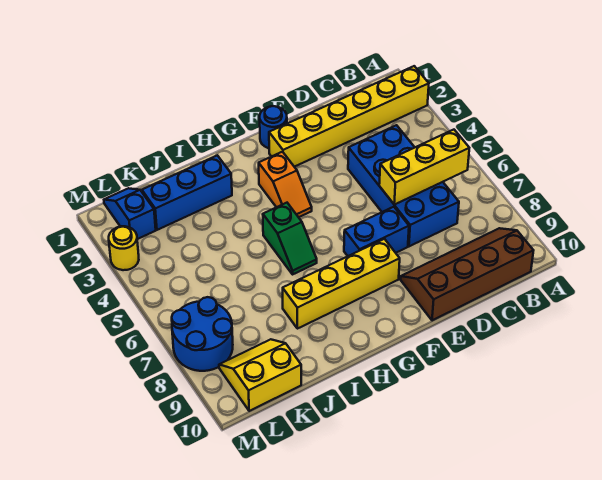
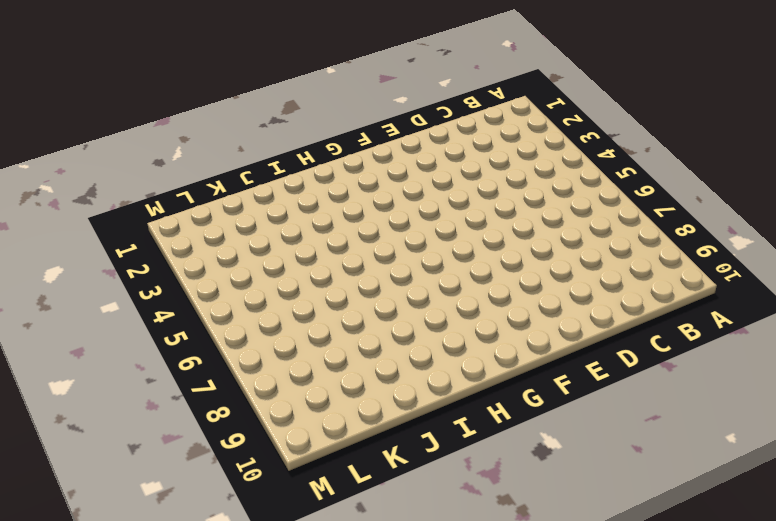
none -> yellow brick A2:F2 level 1
none -> brown slope B9:E10 level 1 top 10
none -> blue brick C4:D7 level 1

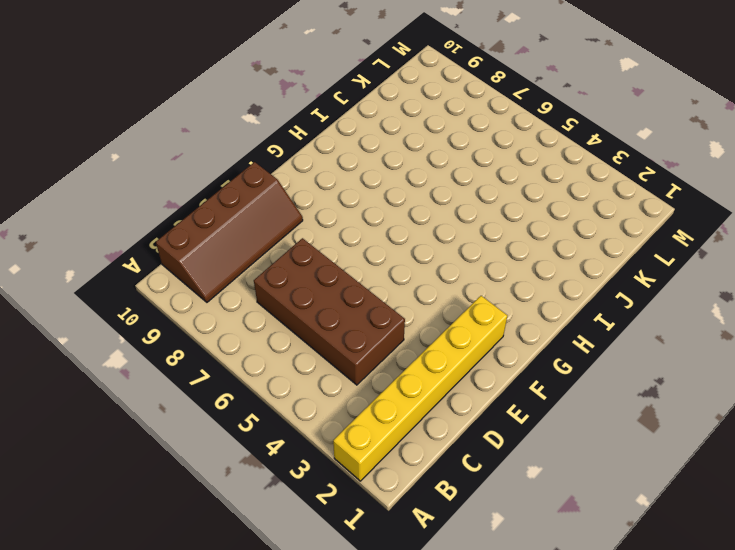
brown brick C4:D7 level 1 -> blue brick C4:D7 level 1
none -> blue brick E7:F7 level 1
none -> blue round brick F1 level 1
none -> yellow brick F8:I8 level 1

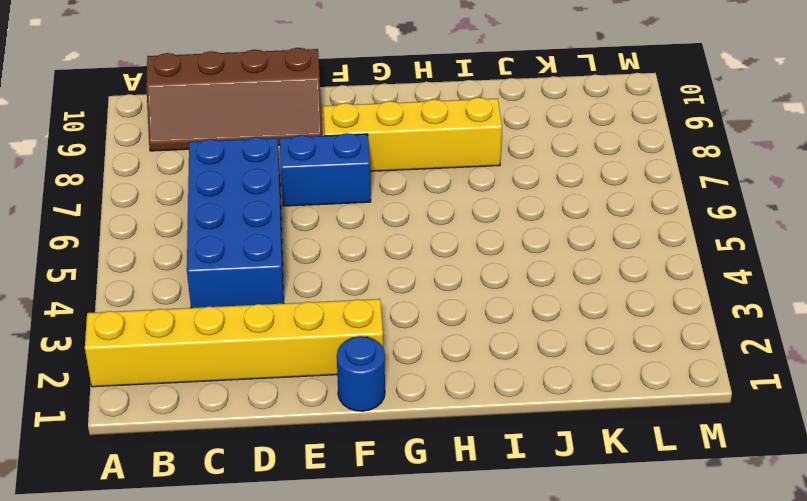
none -> orange slope G3:G4 level 1 top 3
none -> green slope H5:H6 level 1 top 5
none -> blue brick I2:K2 level 1

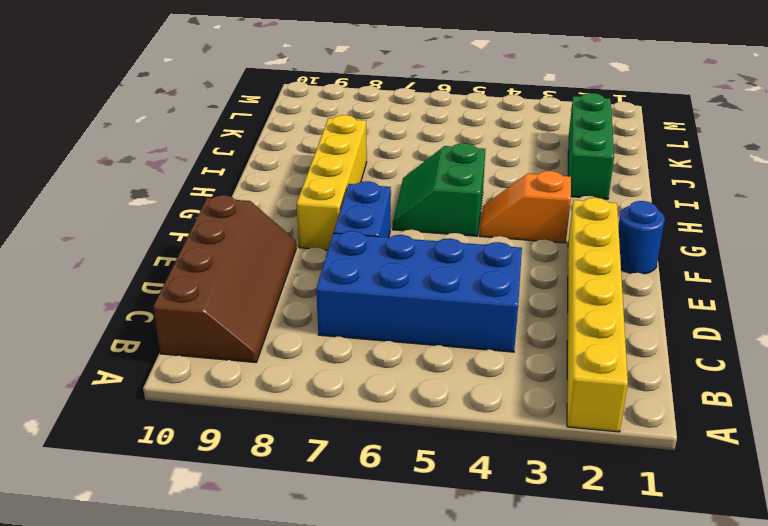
green slope G5:H6 level 1 top 5 -> green slope H5:H6 level 1 top 5
green brick I2:K2 level 1 -> blue brick I2:K2 level 1
none -> yellow slope K9:L10 level 1 top 10
none -> blue slope L1:L2 level 1 top 2
none -> blue round brick L7:M8 level 1

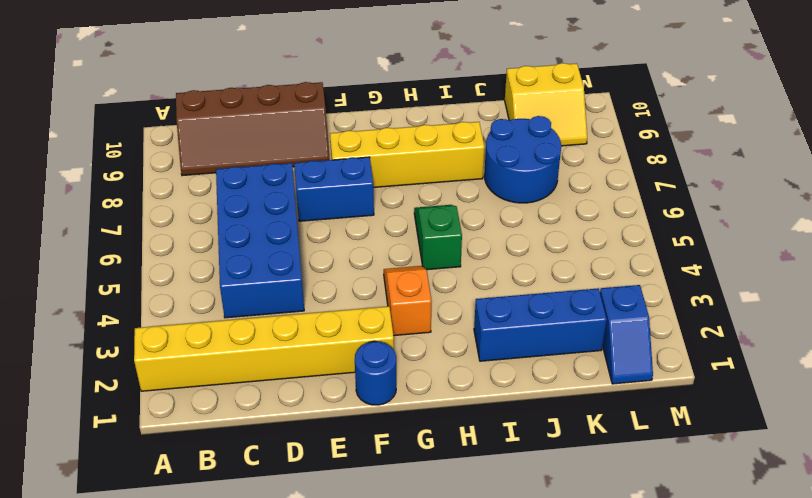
blue round brick J7:K8 level 1 -> blue round brick L7:M8 level 1
none -> yellow round brick M3 level 1
none -> yellow brick B6:D6 level 2

